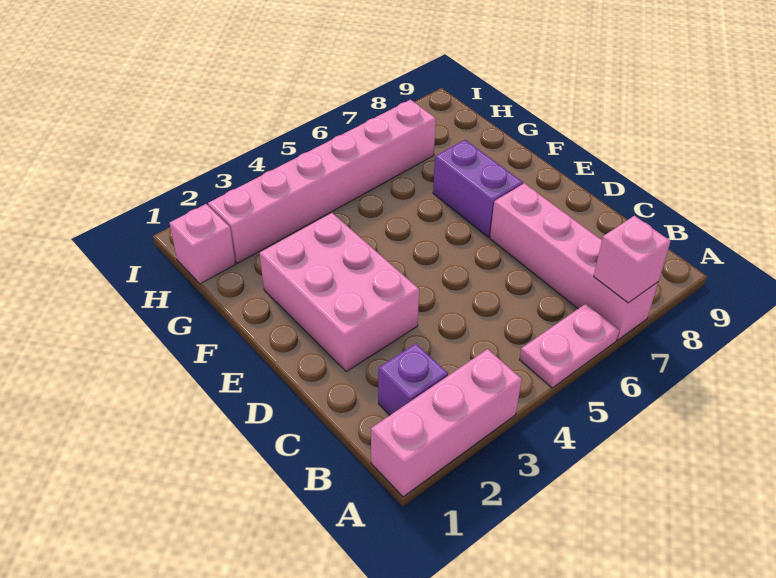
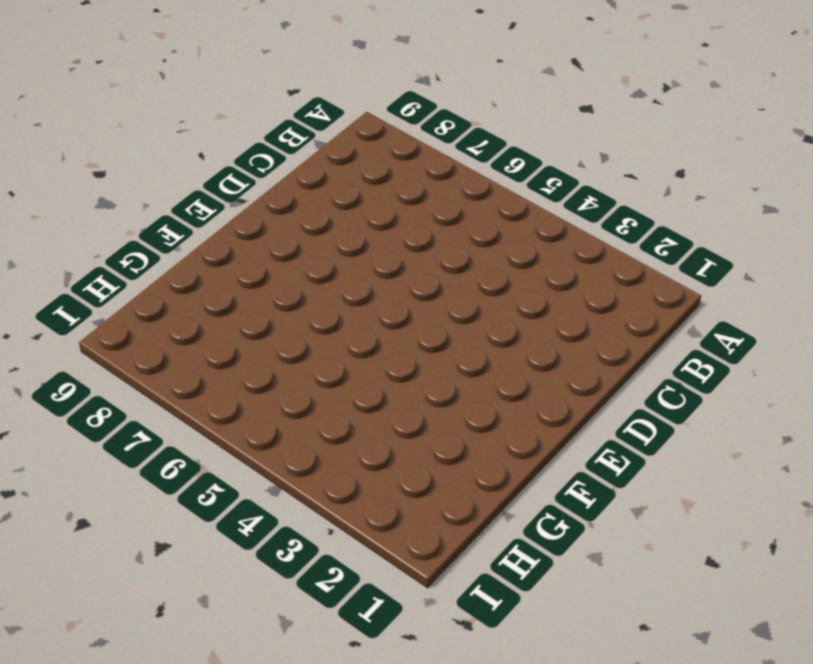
none -> pink brick A1:A3 level 1
none -> pink plate A5:A6 level 1

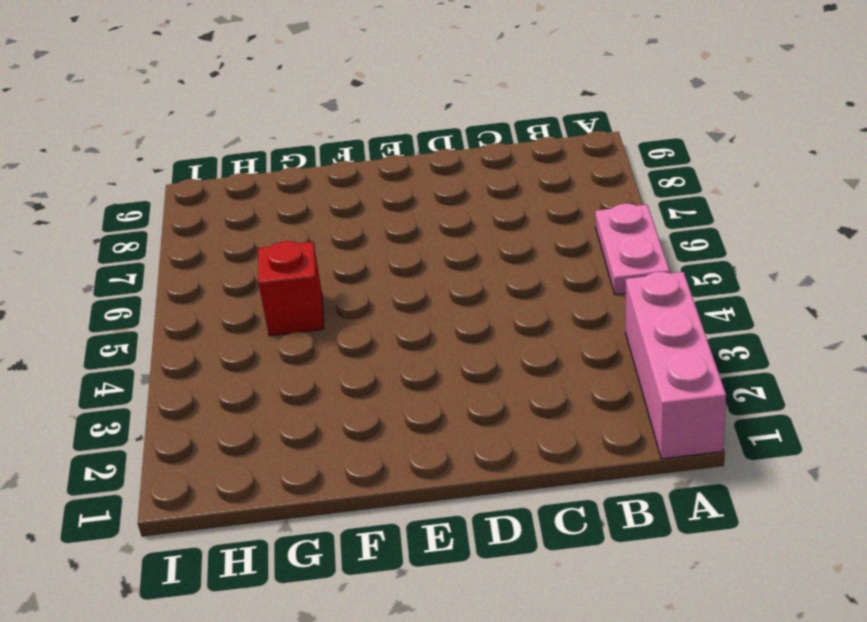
red brick G5 level 1 -> none
none -> pink brick A7:D7 level 1
none -> purple brick B2 level 1

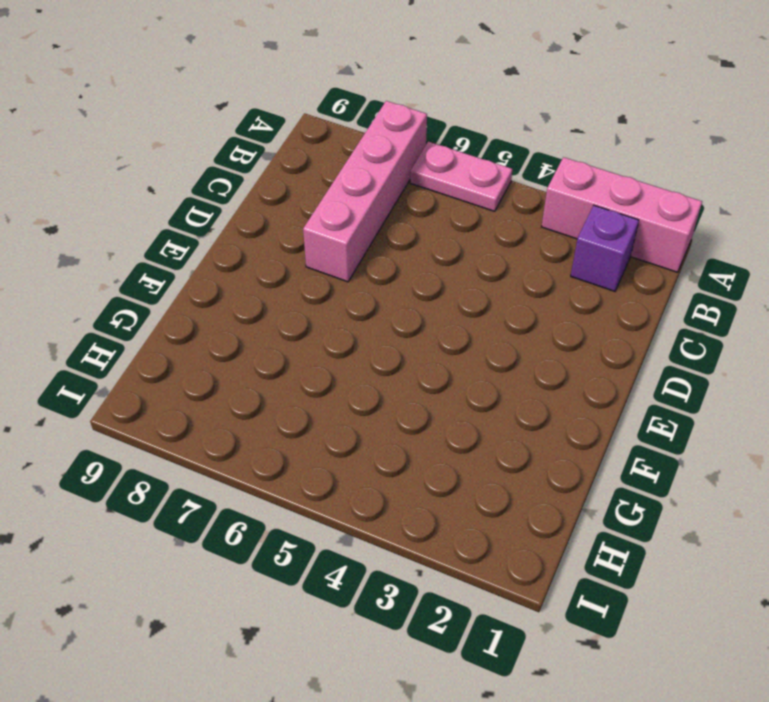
none -> pink brick D2:F3 level 1
none -> purple brick E7:F7 level 1

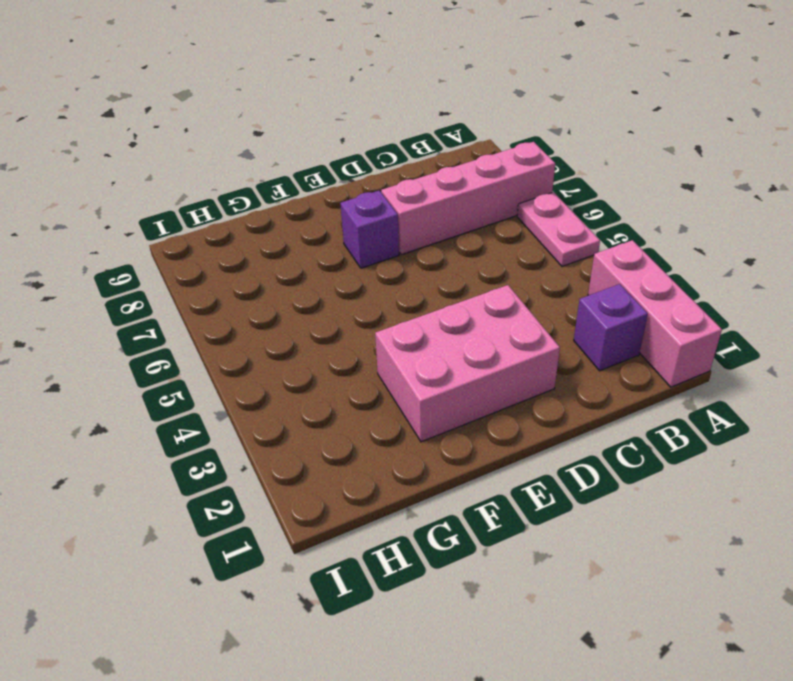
purple brick E7 level 1 -> purple brick E7:F7 level 1
none -> pink brick H1 level 1
none -> pink brick H2:H7 level 1

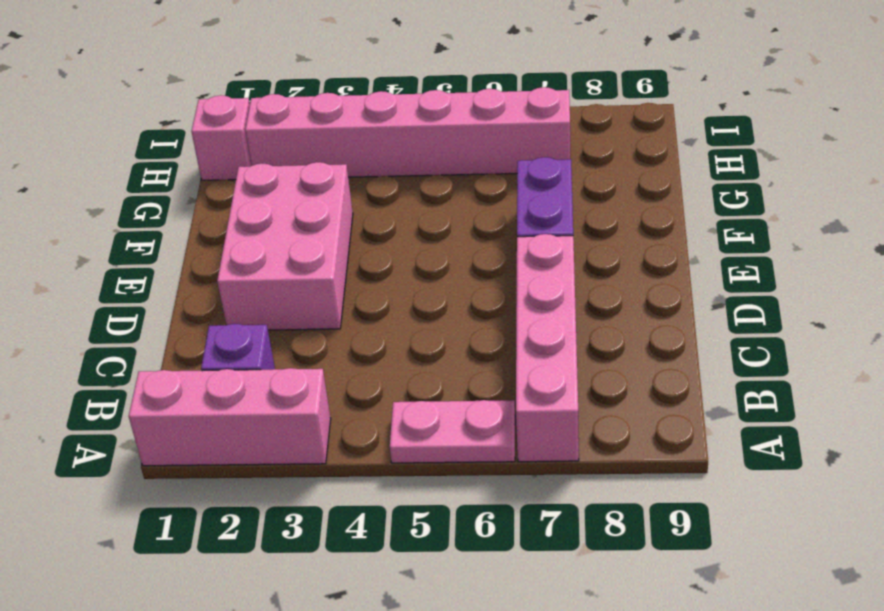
none -> pink brick A7 level 2

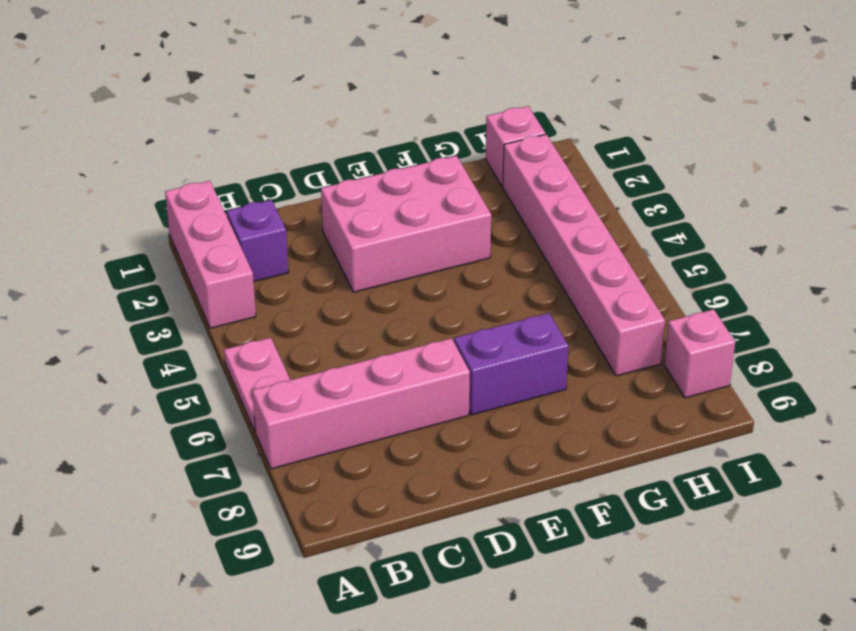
pink brick I8 level 1 -> pink brick A7 level 2

